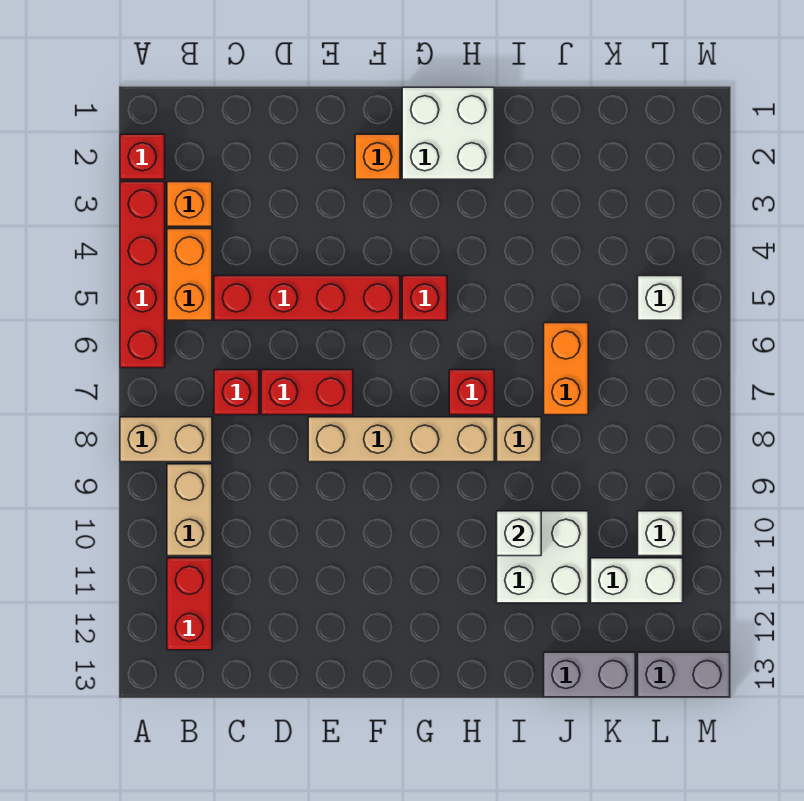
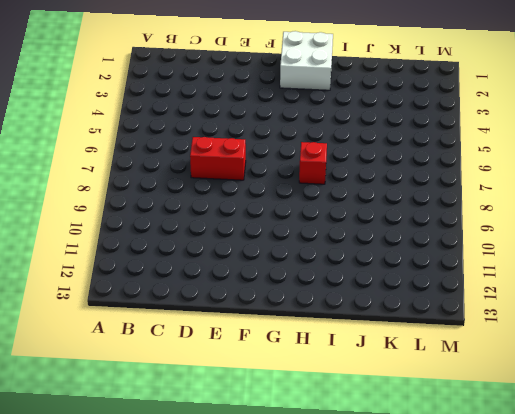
none -> red brick A2 level 1
none -> red brick A3:A6 level 1
none -> tan brick A8:B8 level 1

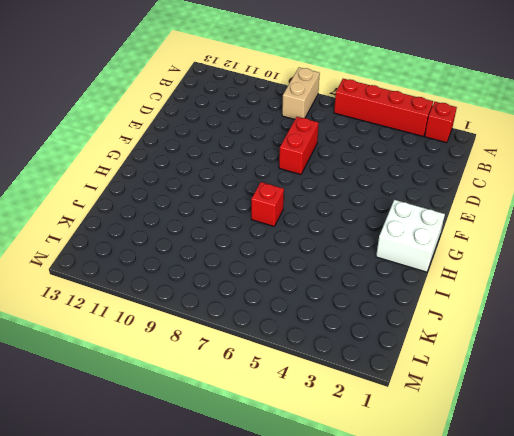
none -> orange brick B3 level 1
none -> orange brick B4:B5 level 1
none -> tan brick B9:B10 level 1

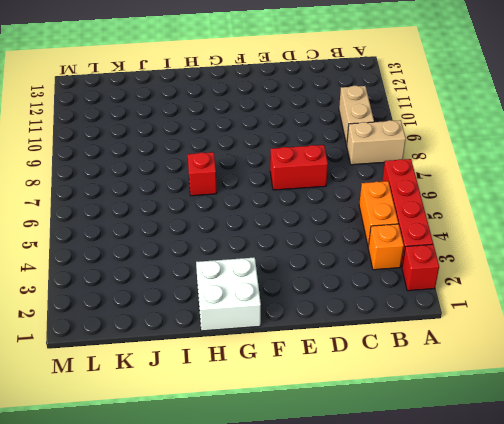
none -> red brick B11:B12 level 1
none -> red brick C5:F5 level 1
none -> red brick C7 level 1

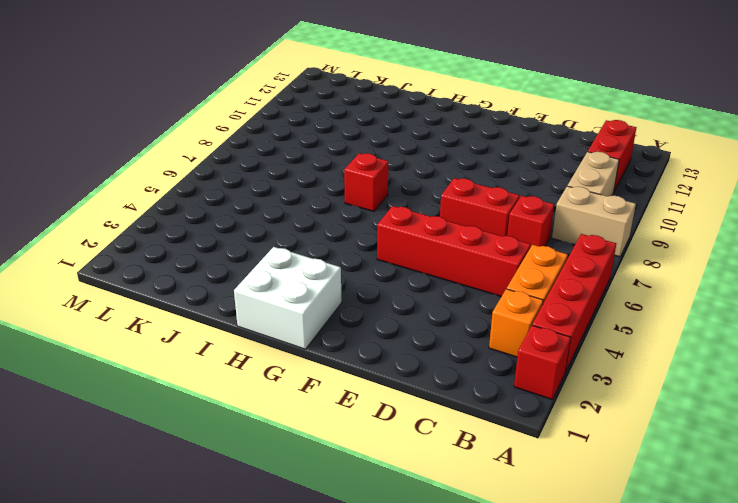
none -> tan brick E8:H8 level 1
none -> orange brick F2 level 1
none -> red brick G5 level 1

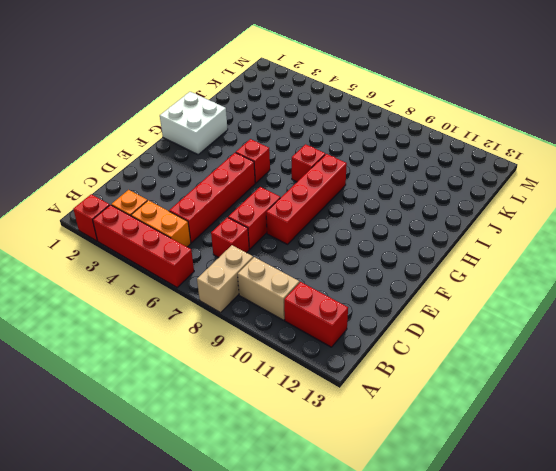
red brick E8:H8 level 1 -> tan brick E8:H8 level 1
none -> orange brick F2 level 1
none -> tan brick I8 level 1
none -> white brick I10:J11 level 1

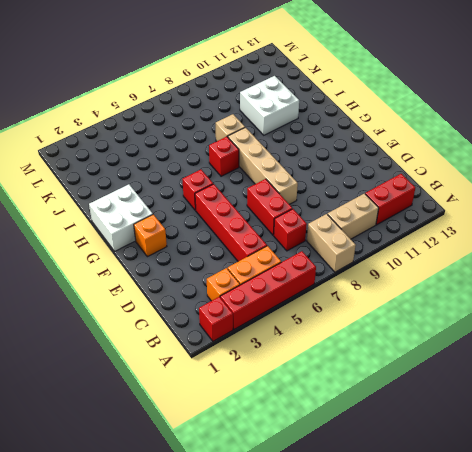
none -> orange brick J6:J7 level 1
none -> grey brick J13:K13 level 1
none -> white brick K11:L11 level 1

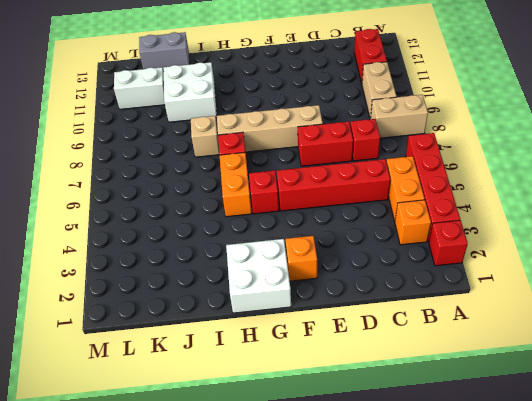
orange brick H5:H6 level 1 -> orange brick J6:J7 level 1
none -> white brick L5 level 1
none -> white brick L10 level 1
none -> grey brick L13:M13 level 1

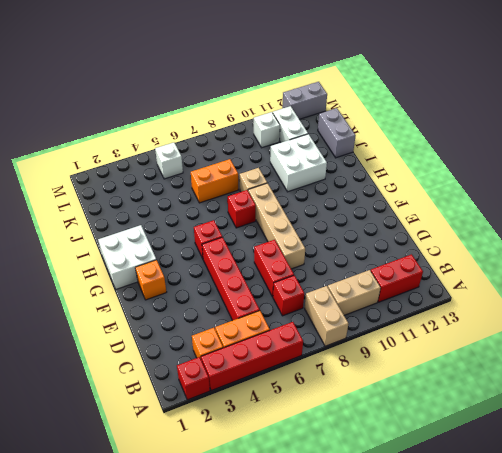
grey brick M12:M13 level 1 -> grey brick L13:M13 level 1
none -> white brick I10 level 2

